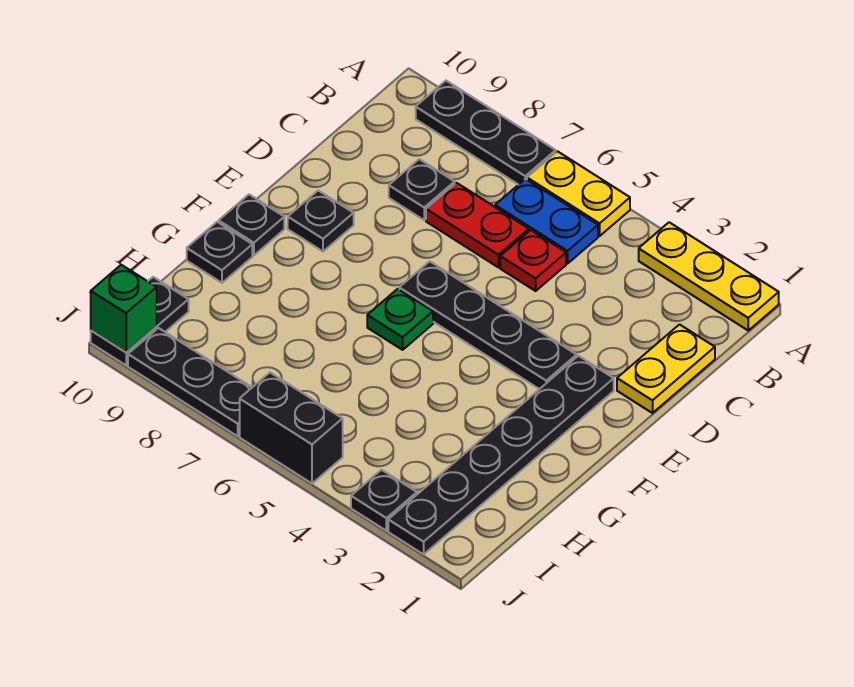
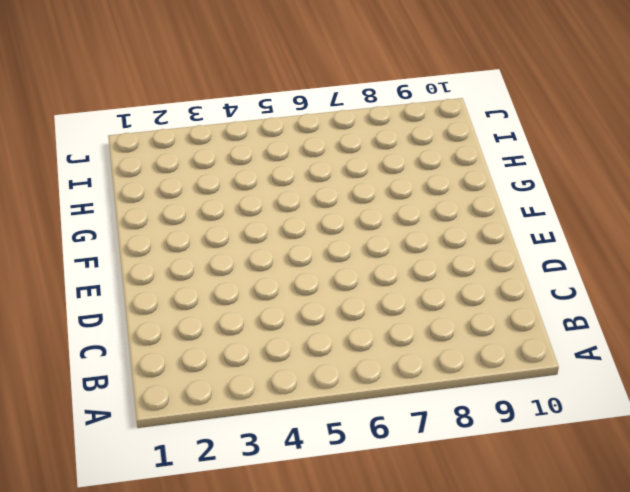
none -> yellow plate A1:A3 level 1
none -> yellow plate A5:A6 level 1
none -> black plate A7:A9 level 1

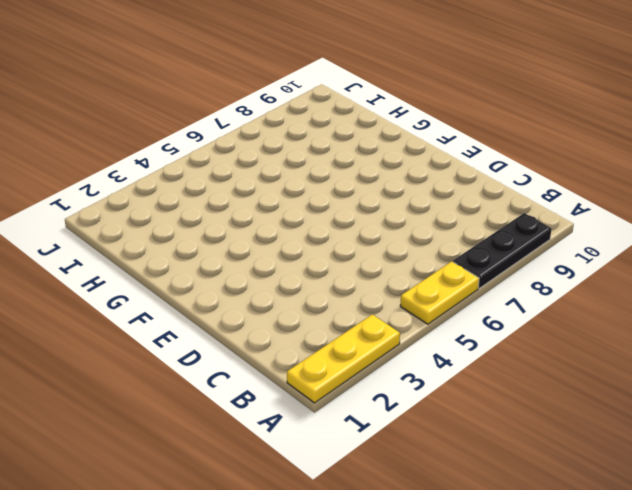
none -> blue plate B5:B6 level 1
none -> yellow plate C1:D1 level 1
none -> red plate C5 level 1

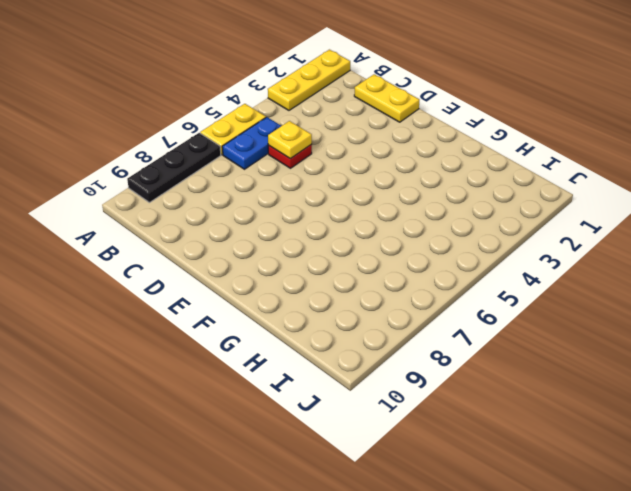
yellow plate C5 level 2 -> none
none -> red plate C6:C7 level 1
none -> black plate C8 level 1
none -> black plate E2:J2 level 1

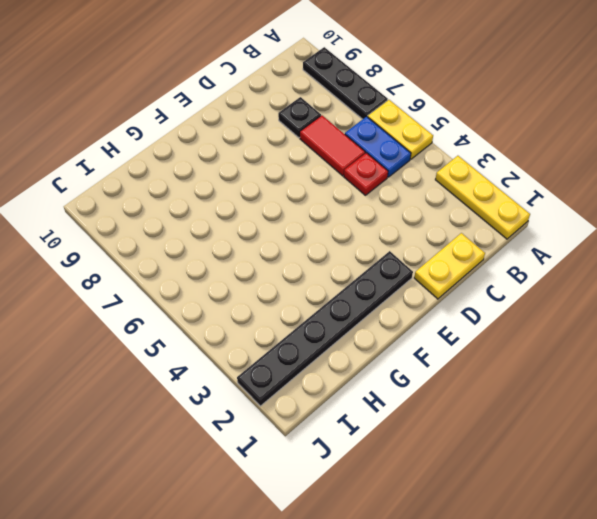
red tile C6:C7 level 1 -> red plate C6:C7 level 1
none -> black plate E3:E6 level 1
none -> black plate E9 level 1
none -> green plate F6 level 1

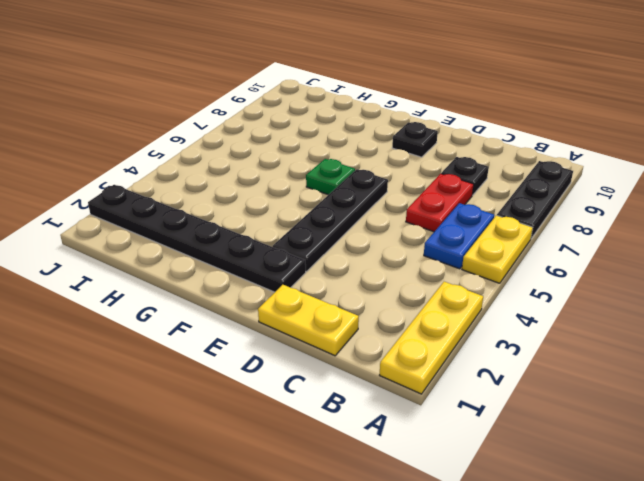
none -> red plate C5 level 1
none -> black plate F10 level 1
none -> black plate G10 level 1

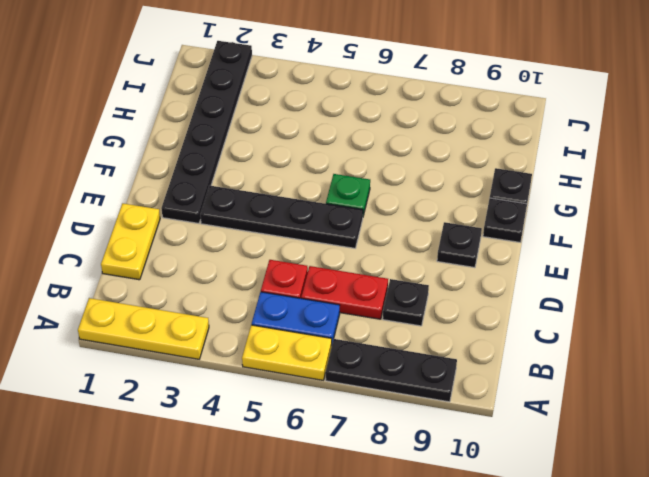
none -> black plate I10:J10 level 1
none -> black plate J3 level 1
none -> black brick J5:J6 level 1

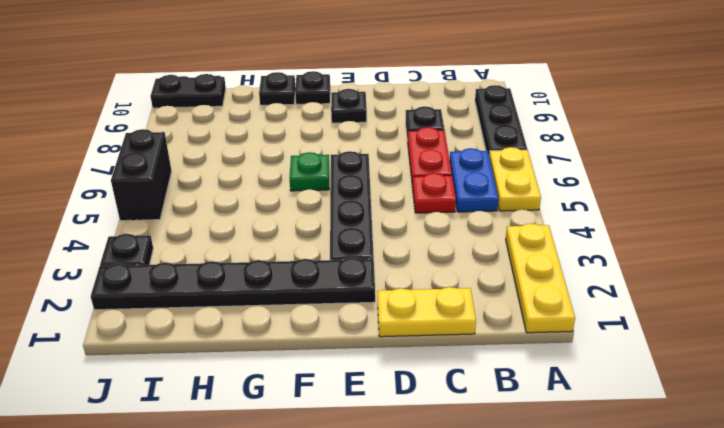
none -> black plate J7:J9 level 1
none -> green brick J10 level 2

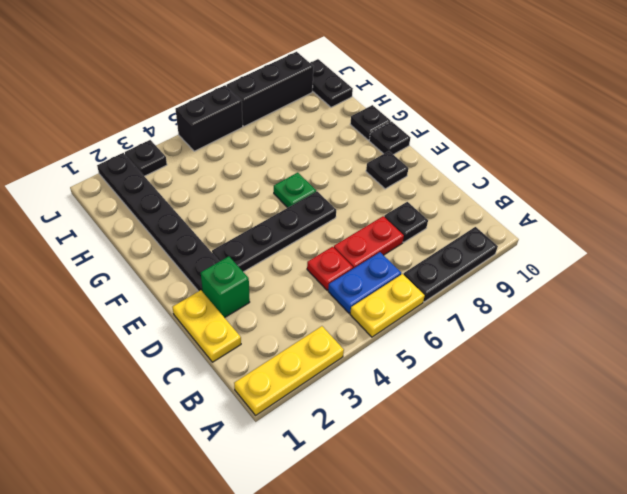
green brick D2 level 1 -> green brick J10 level 2
black brick J7:J9 level 1 -> black plate J7:J9 level 1

